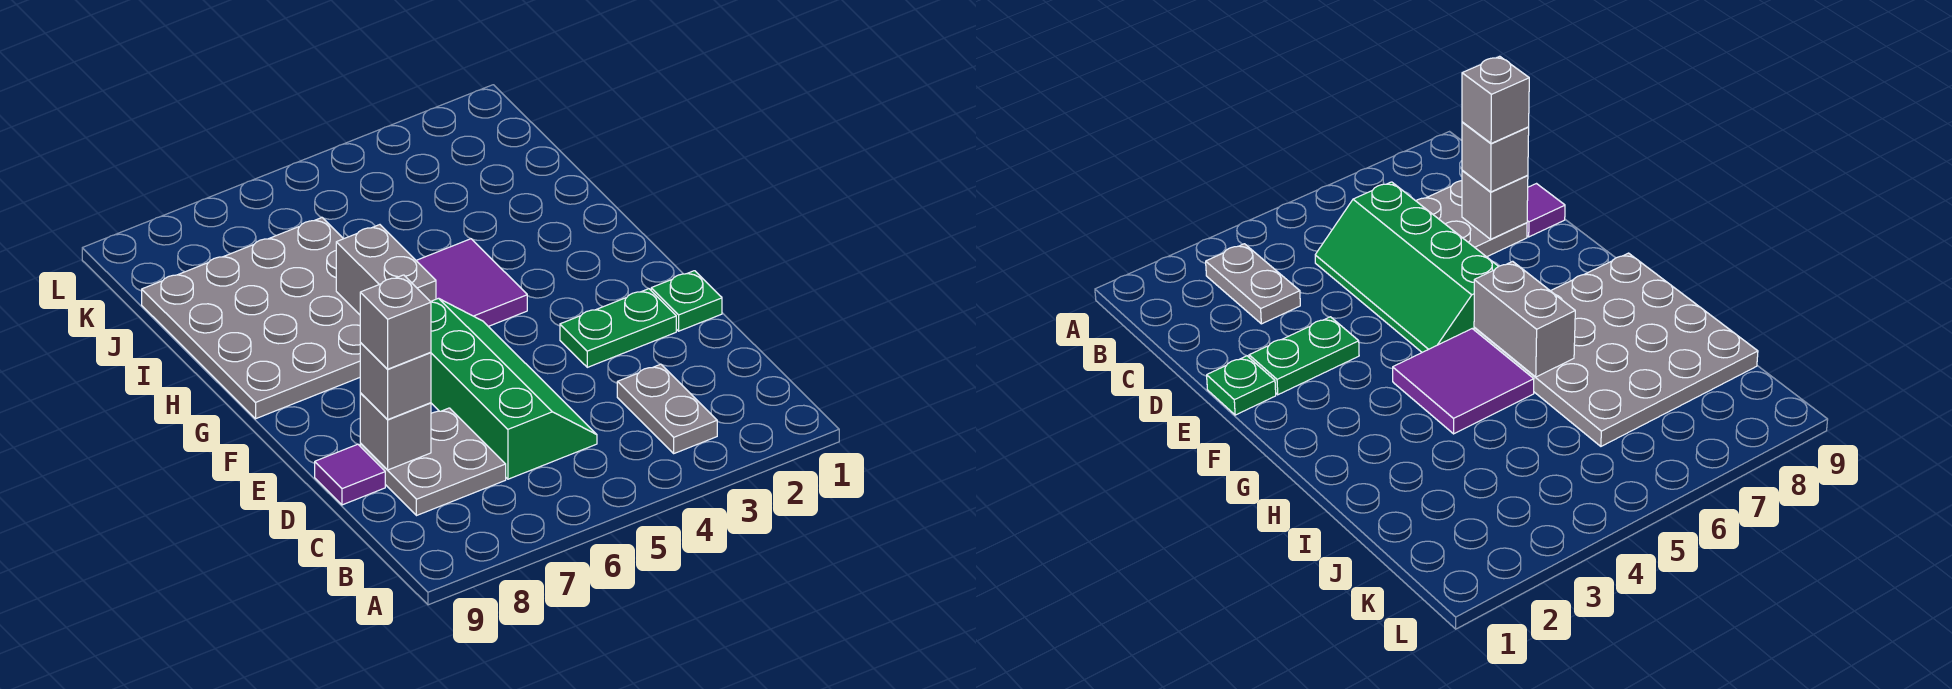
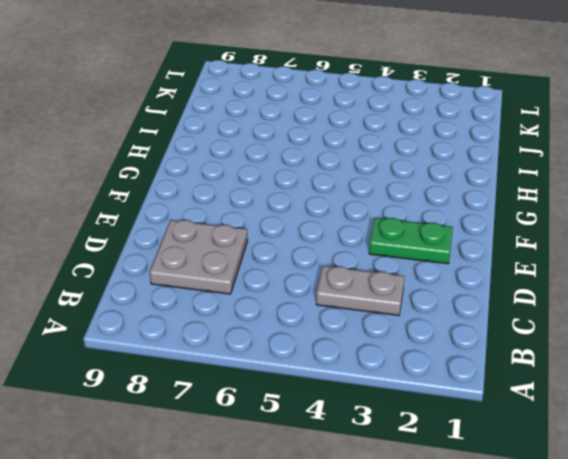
grey plate C3:C4 level 1 -> grey plate B3:C3 level 1
none -> green slope C5:F6 level 1 top 6
none -> purple tile D9 level 1
none -> green plate E1 level 1

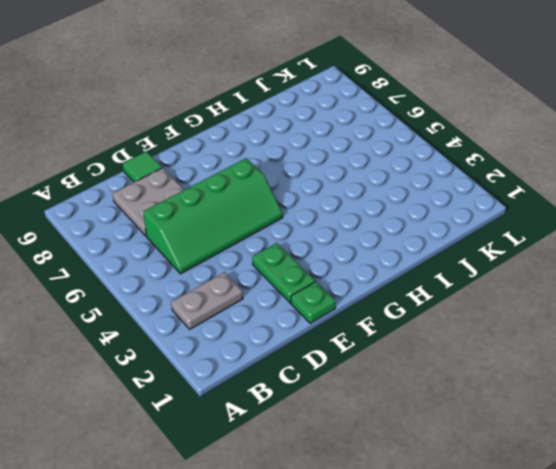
green tile D9 level 1 -> purple tile D9 level 1
none -> purple tile G4:H5 level 1
none -> grey plate G6:J9 level 1
none -> grey brick D8 level 2

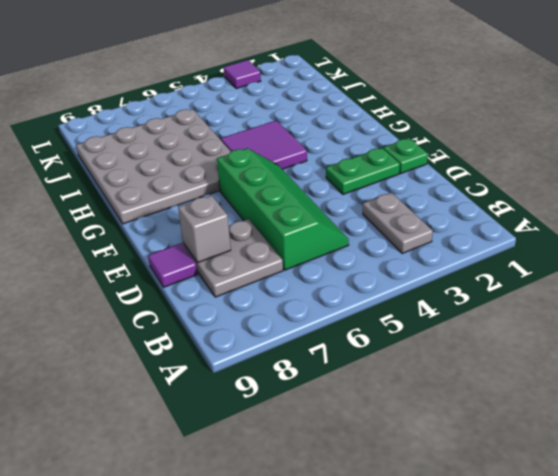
purple tile L3 level 1 -> none
none -> grey brick G6:H6 level 2
none -> grey brick D8 level 3
none -> grey brick D8 level 4

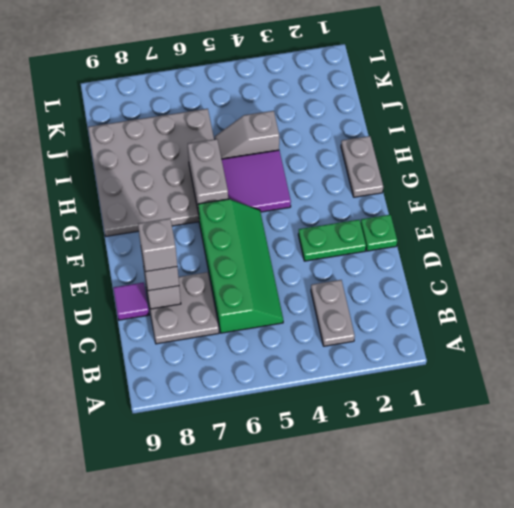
grey plate G1:H1 level 1 -> none
grey slope I4:I5 level 1 top 4 -> none

